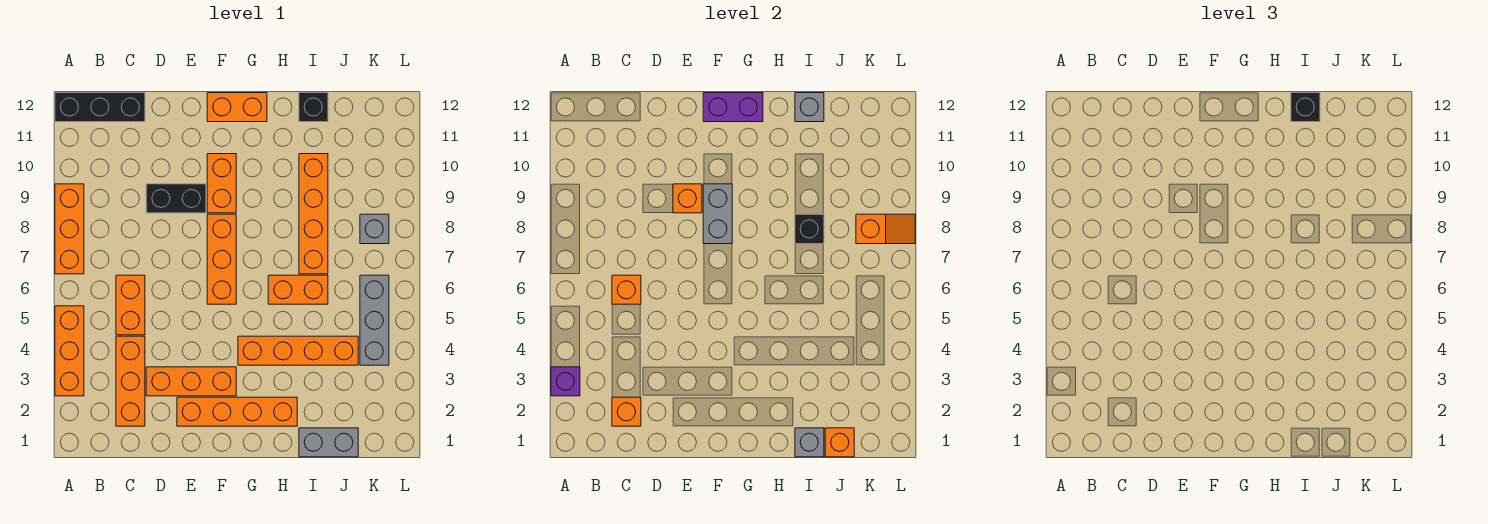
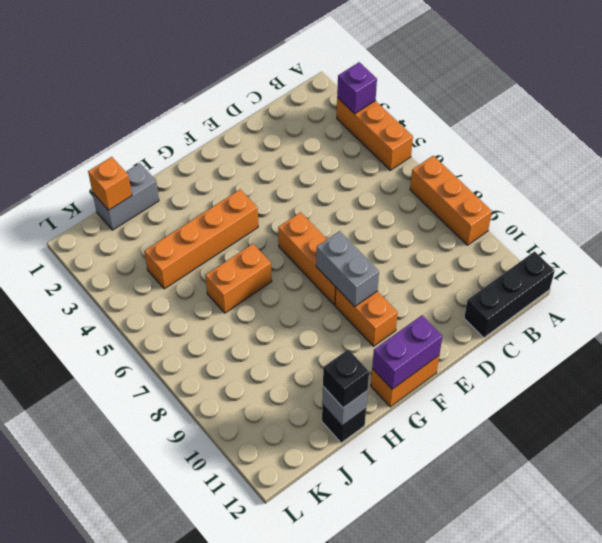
none -> orange brick C2:C4 level 1
none -> orange brick C5:C6 level 1
none -> orange brick D3:F3 level 1
none -> black brick D9:E9 level 1

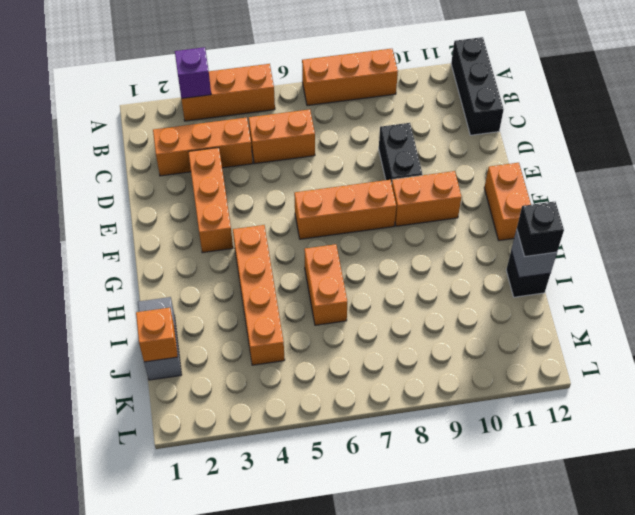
none -> orange brick E2:H2 level 1
none -> orange brick I7:I10 level 1
none -> grey brick K4:K6 level 1
none -> grey brick K8 level 1

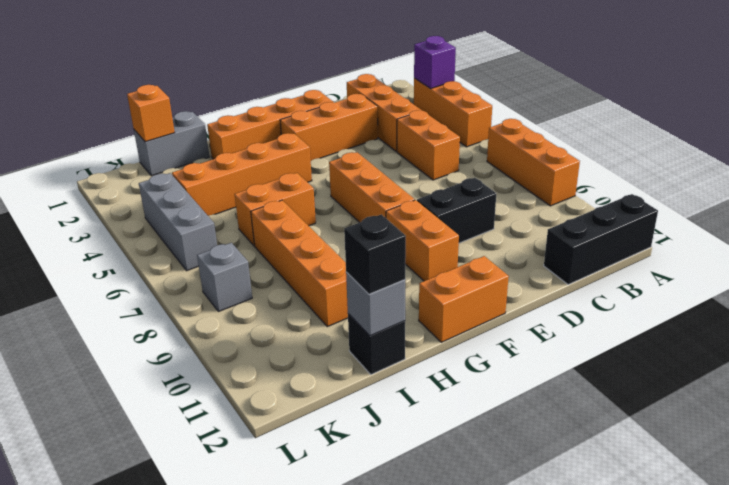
none -> orange brick C2 level 2
none -> orange brick C6 level 2
none -> orange brick E9 level 2
none -> grey brick F8:F9 level 2

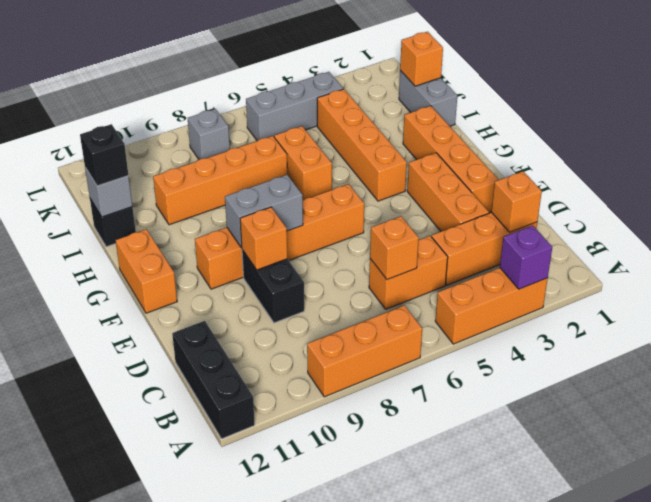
none -> purple brick F12:G12 level 2
none -> grey brick I1 level 2
none -> black brick I8 level 2
none -> orange slope K8:L8 level 2 top K

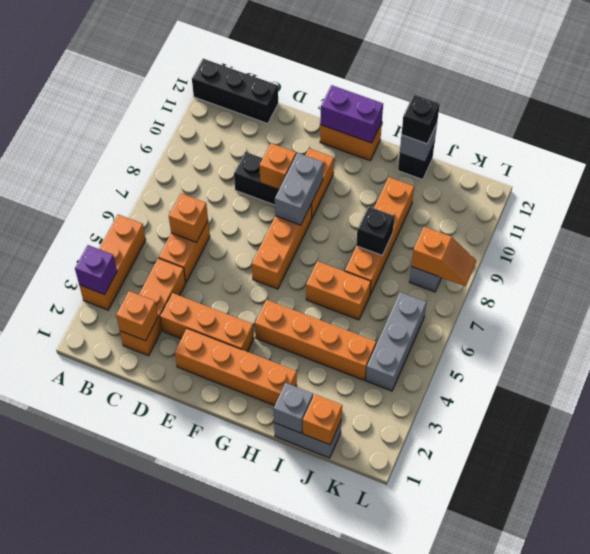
none -> orange brick A7:A9 level 1

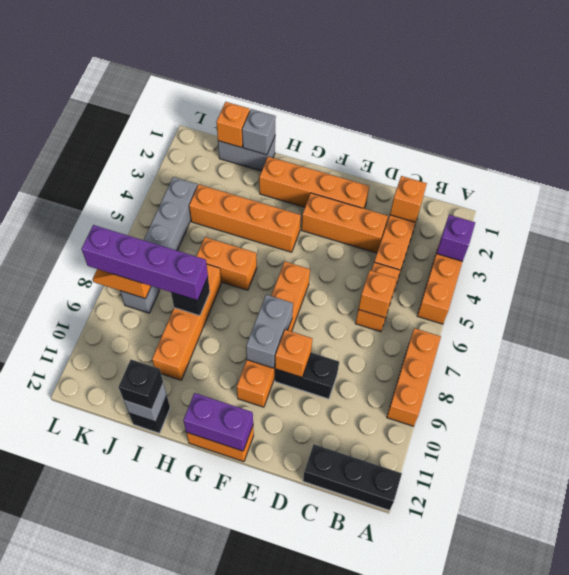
purple brick I8:L8 level 3 -> none

